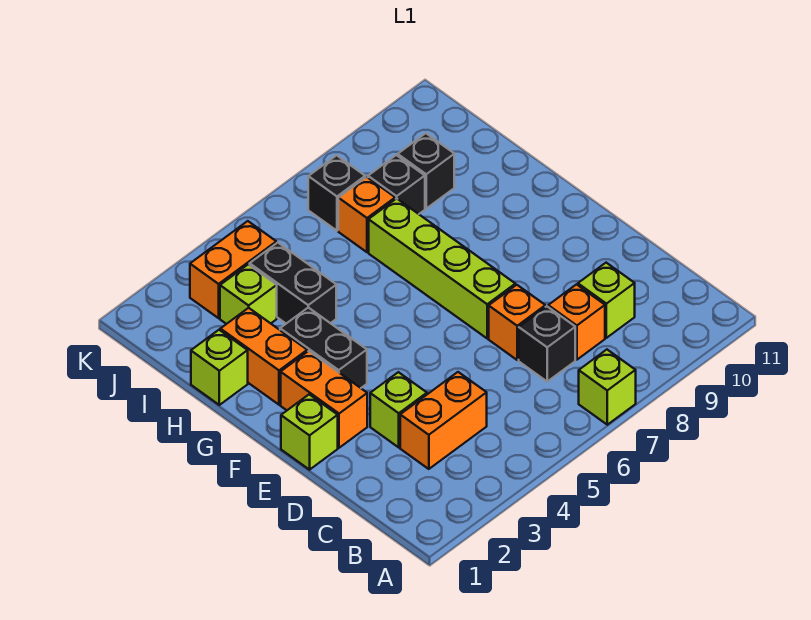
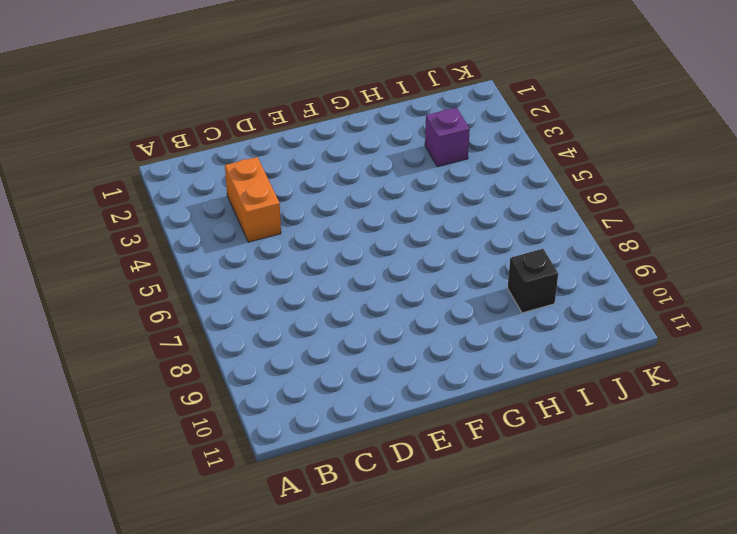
purple brick I3 level 1 -> lime brick I3 level 1
none -> lime brick A7 level 1
none -> black brick C7 level 1
none -> orange brick C8 level 1

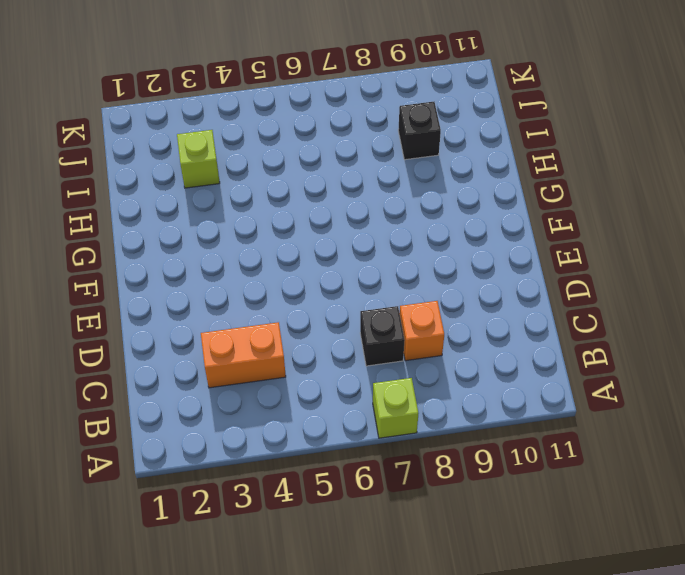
none -> lime brick C9 level 1
none -> lime brick D3 level 1
none -> orange brick D7 level 1

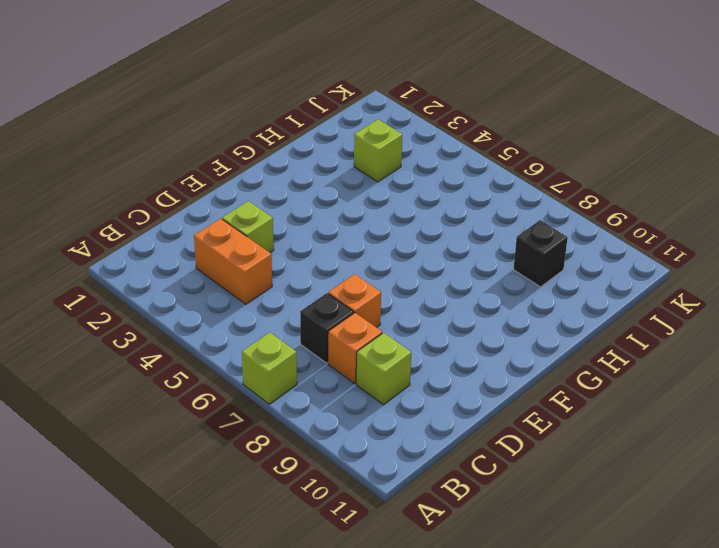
none -> lime brick E1 level 1
none -> orange brick E2:F2 level 1
none -> lime brick E7:H7 level 1

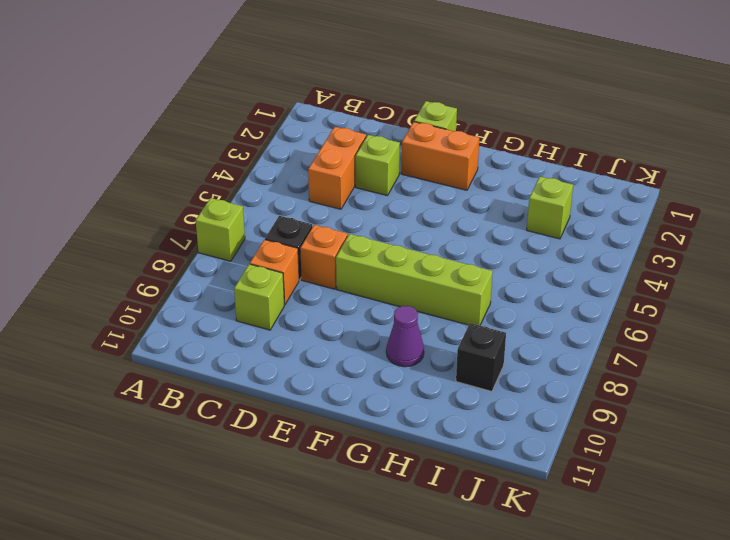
purple cone G9 level 1 -> none
none -> black brick F3:G3 level 1
none -> orange brick G2:H2 level 1
none -> lime brick H1 level 1

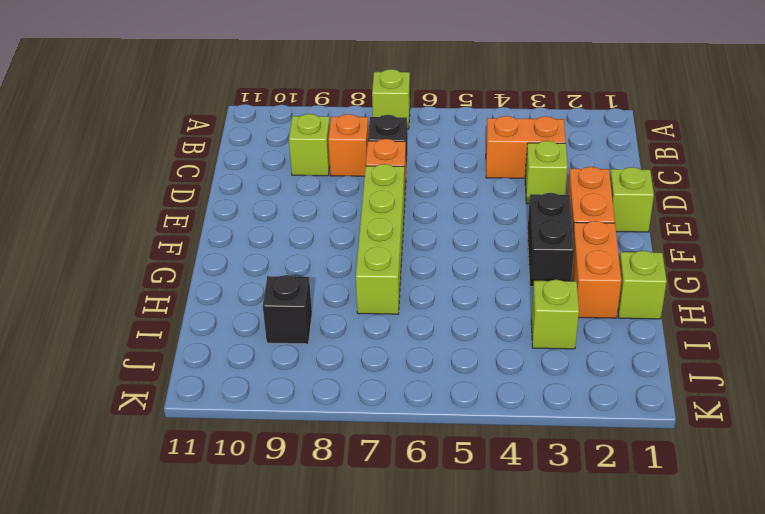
none -> black brick H4:I4 level 1
none -> orange brick I7 level 1
none -> black brick I8 level 1

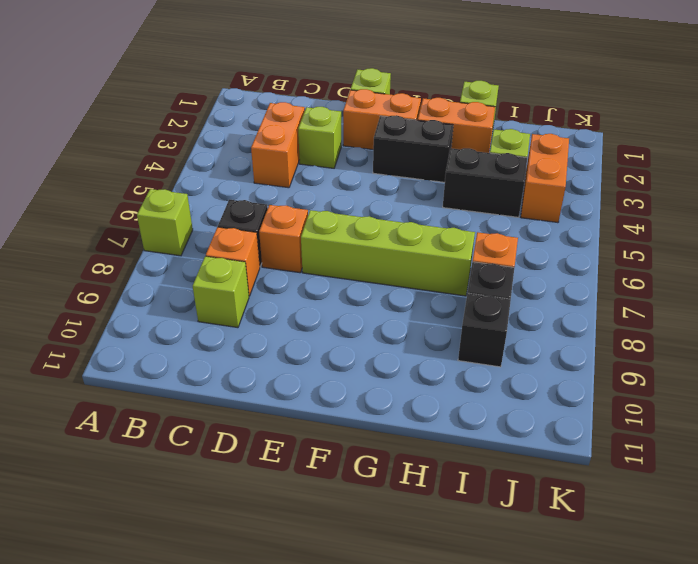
none -> black brick J7 level 1

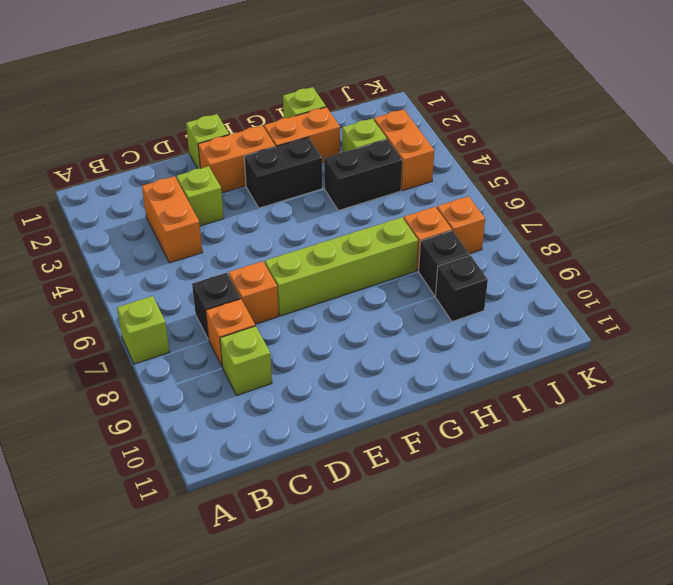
orange brick J7 level 1 -> black brick J7 level 1

